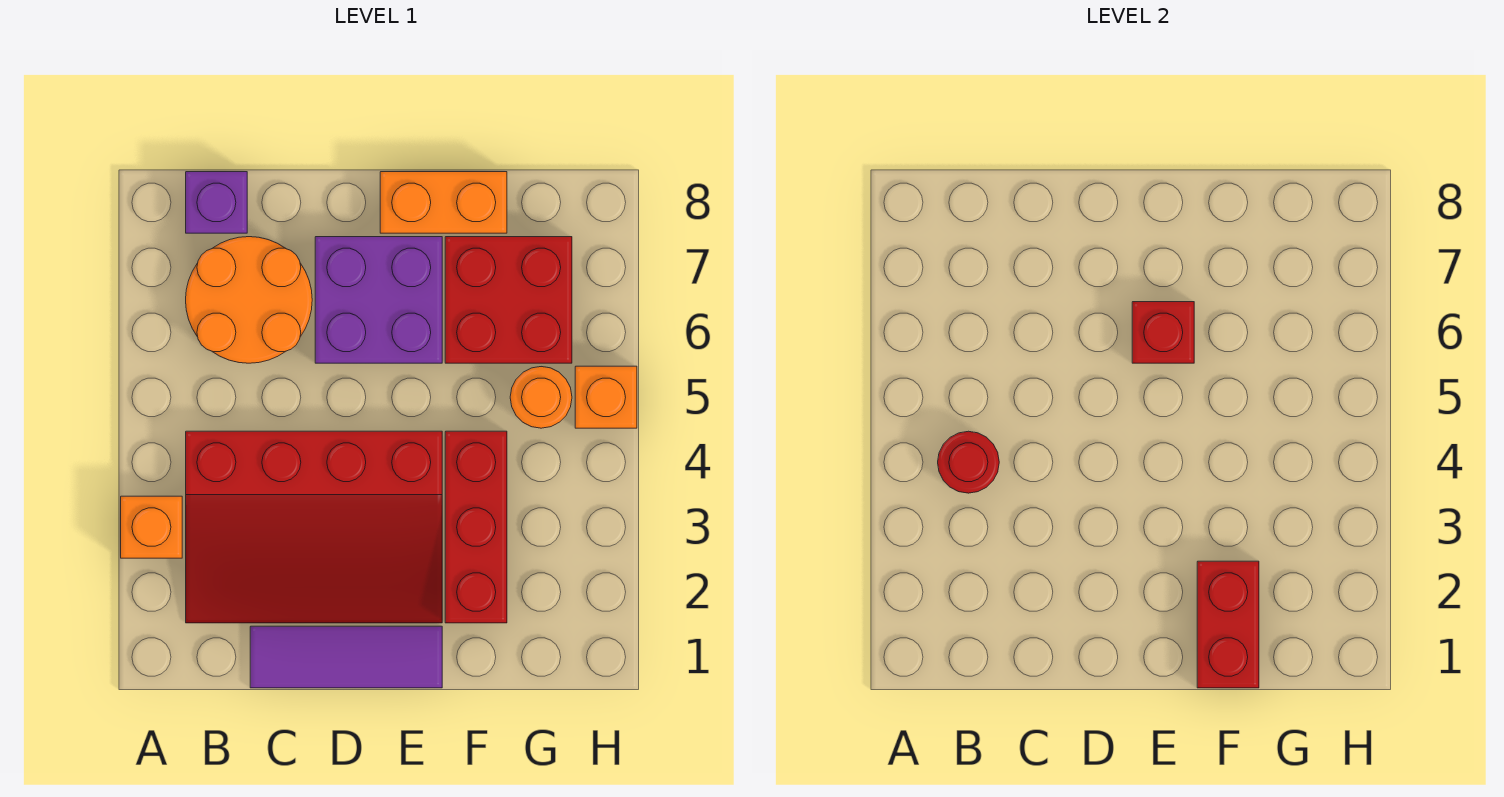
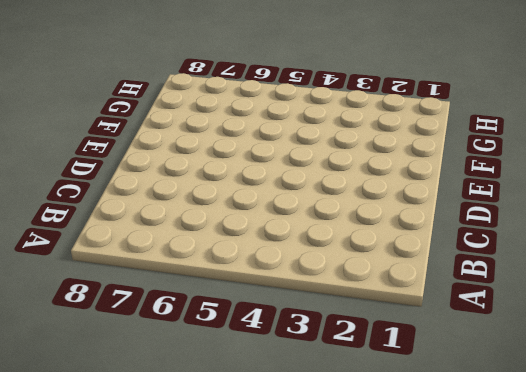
none -> orange brick A3 level 1
none -> red slope B2:E4 level 1 top 4
none -> orange round brick B6:C7 level 1

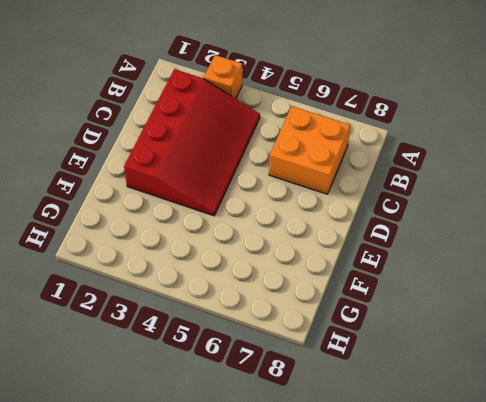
red slope B2:E4 level 1 top 2 -> red slope B2:E4 level 1 top 4
orange brick B6:C7 level 1 -> orange round brick B6:C7 level 1
none -> purple brick B8 level 1
none -> purple tile C1:E1 level 1
none -> purple brick D6:E7 level 1

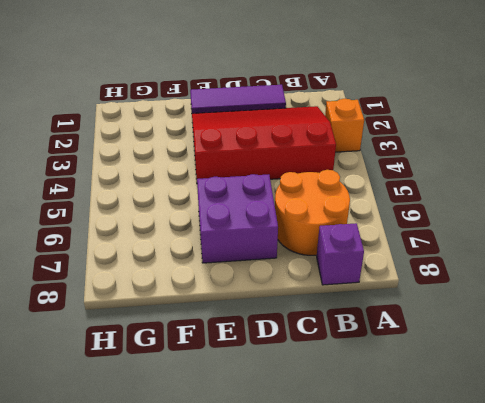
none -> orange brick E8:F8 level 1
none -> red brick F2:F4 level 1
none -> red brick F6:G7 level 1

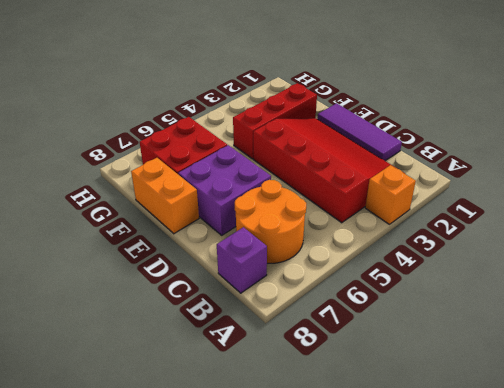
none -> orange round brick G5 level 1
none -> orange brick H5 level 1
none -> red round brick B4 level 2

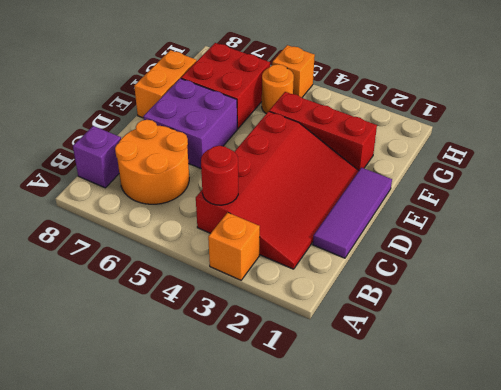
none -> red brick E6 level 2
none -> red brick F1:F2 level 2

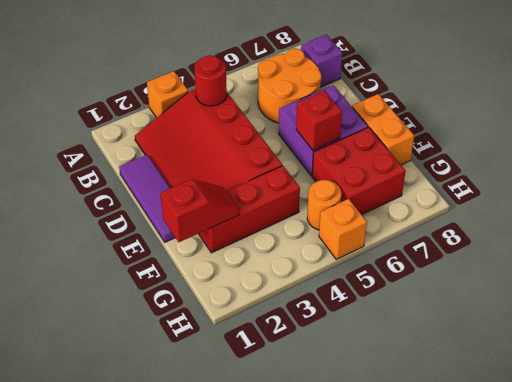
red slope F1:F2 level 2 top 1 -> red brick F1:F2 level 2

